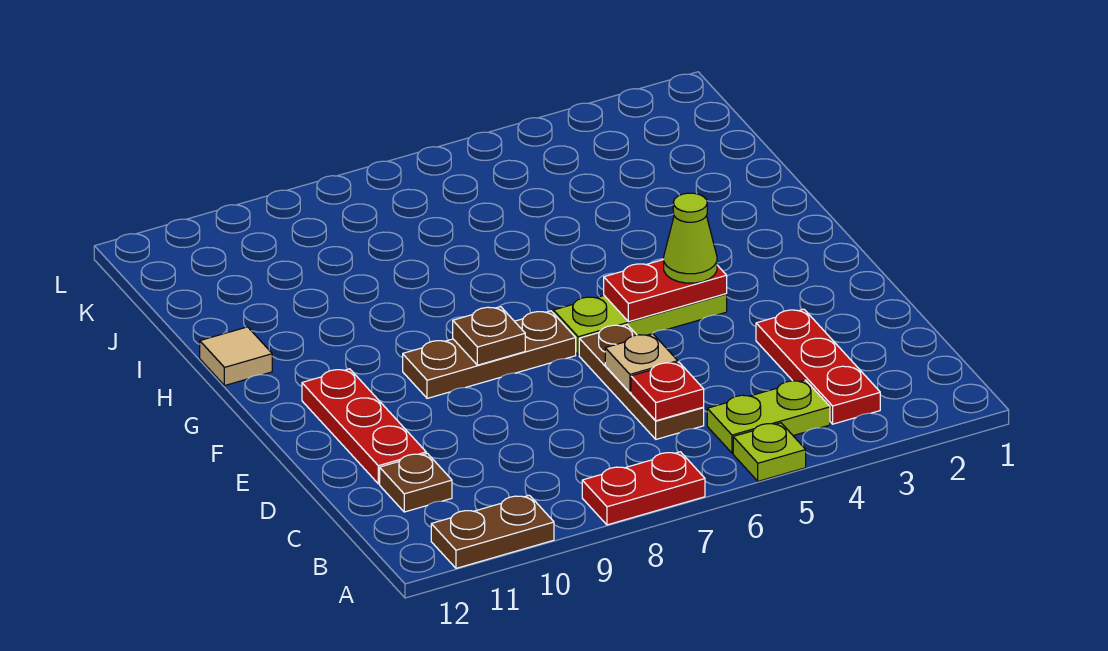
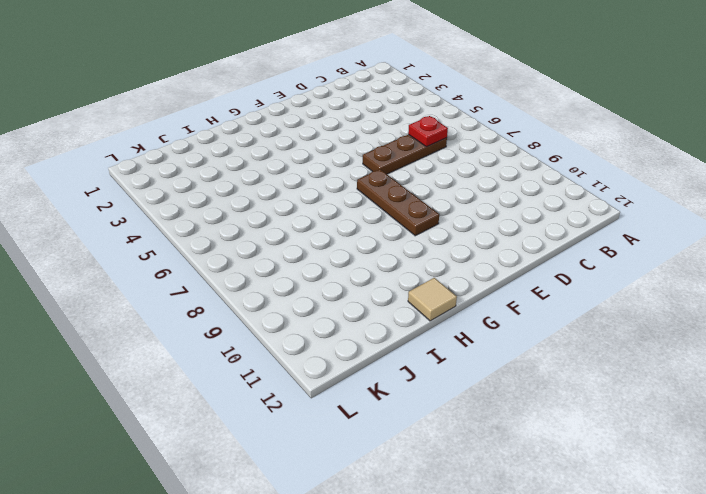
none -> lime plate A5 level 1
none -> red plate A7:A8 level 1
none -> brown plate A10:A11 level 1

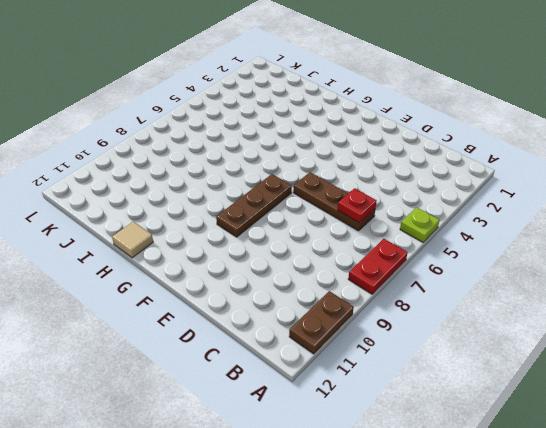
none -> red plate B3:D3 level 1
none -> lime plate B4:B5 level 1
none -> brown plate C11 level 1

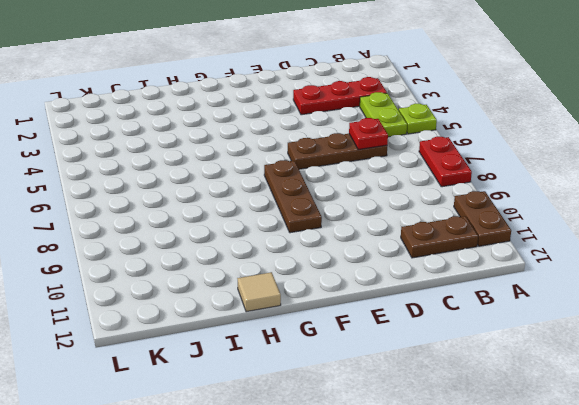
brown plate B11:C11 level 1 -> brown plate C11 level 1
none -> red plate D11:F11 level 1
none -> lime plate F4:F6 level 1
none -> tan plate D6 level 2

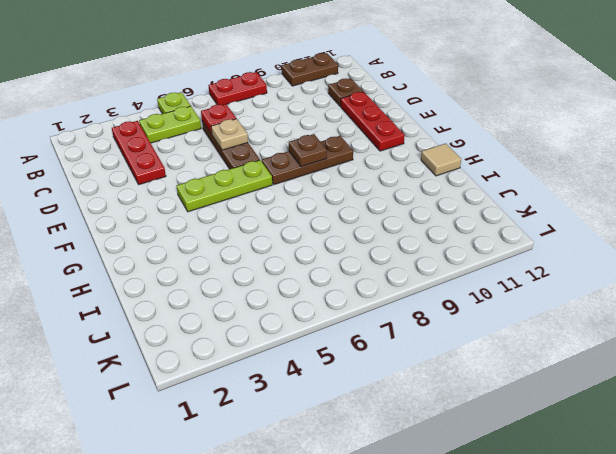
none -> red plate F4:F5 level 2
none -> lime cone F4 level 3

